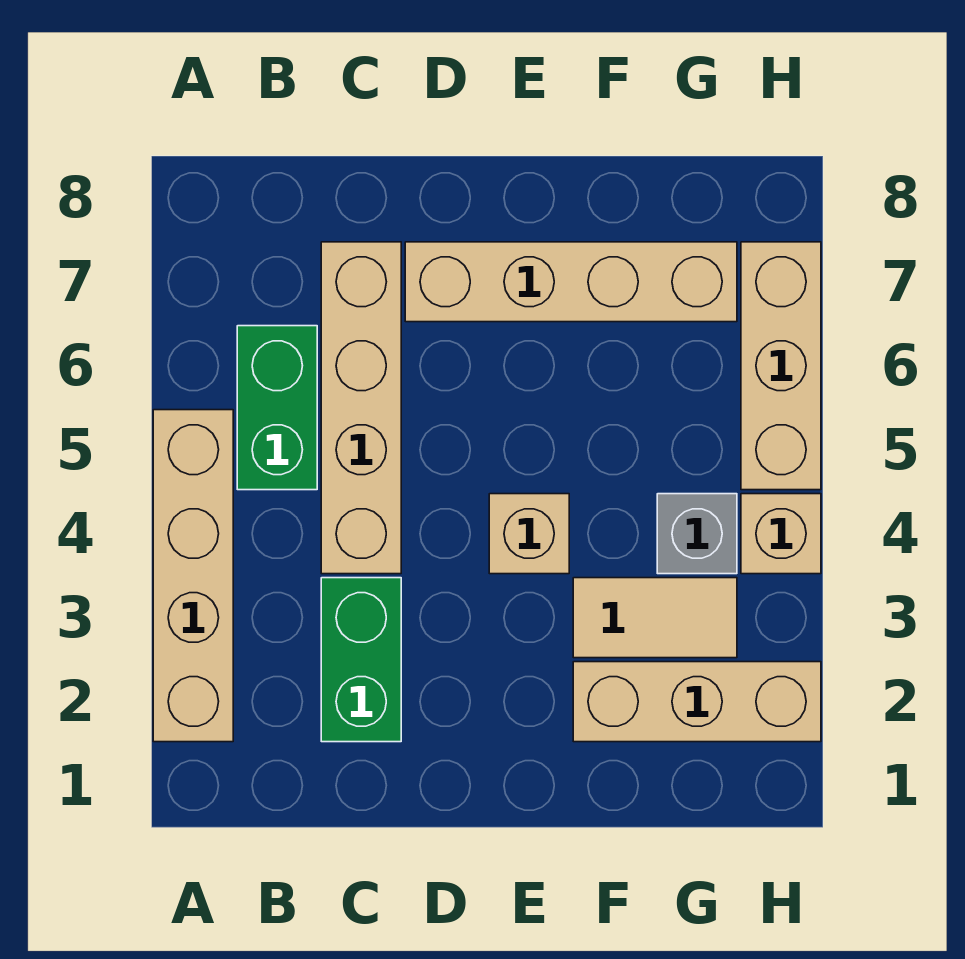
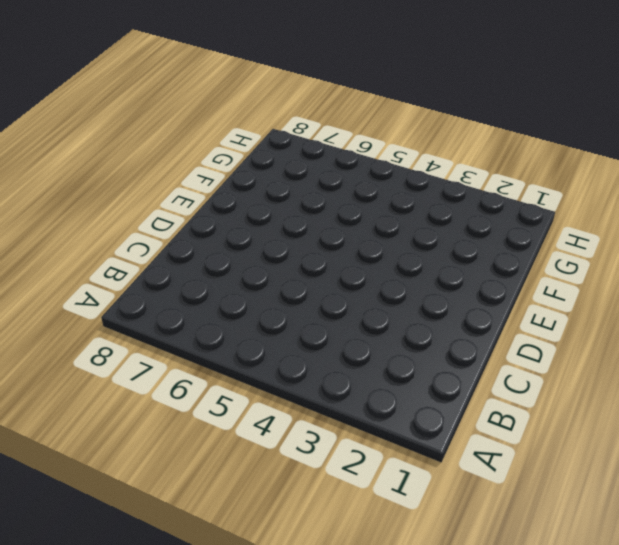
none -> tan brick A2:A5 level 1
none -> green brick B5:B6 level 1

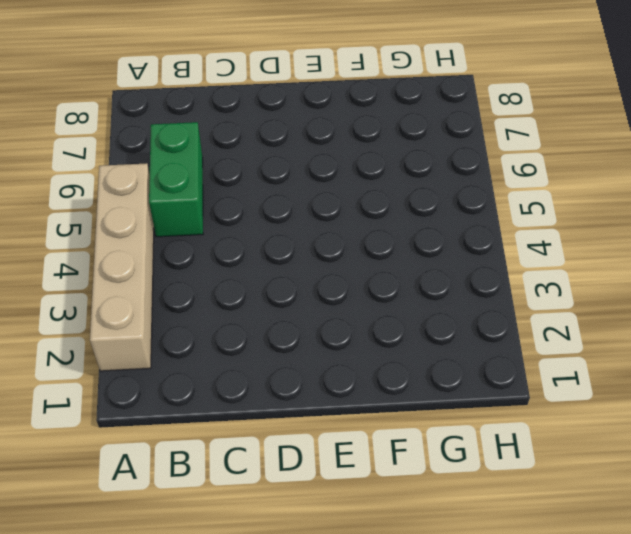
none -> green brick C2:C3 level 1
none -> tan brick C4:C7 level 1

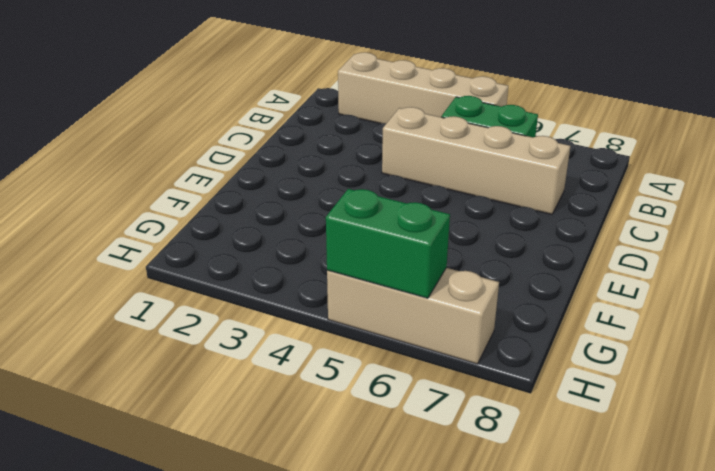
green brick H5:H6 level 2 -> green brick C2:C3 level 1
none -> tan brick D7:G7 level 1
none -> tan brick E4 level 1

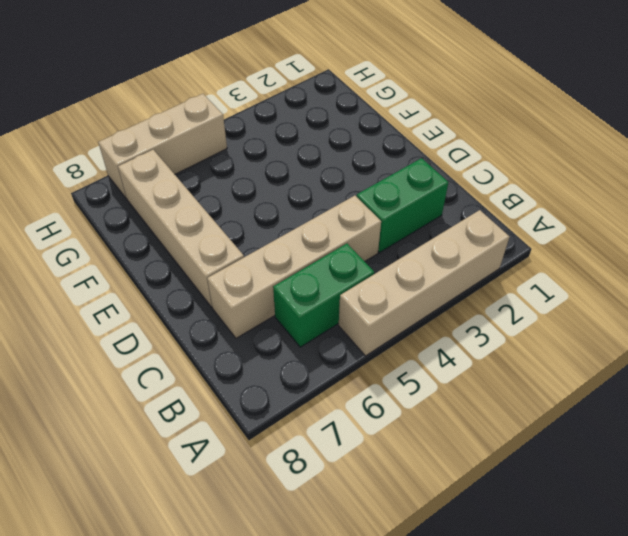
none -> tan brick E4 level 1
none -> tan brick F2:H2 level 1

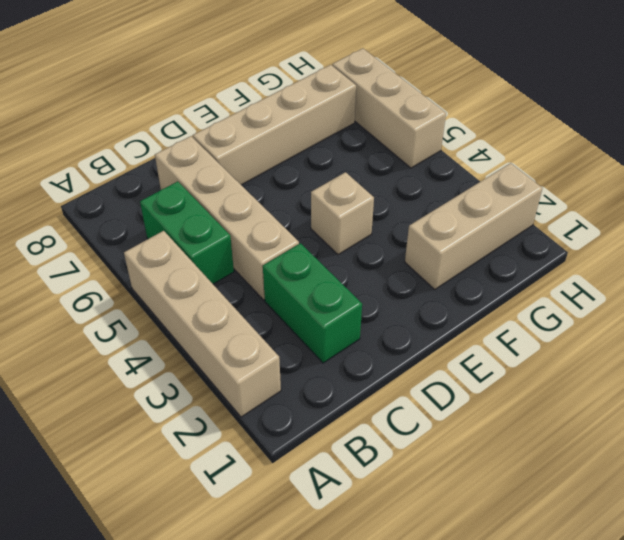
none -> tan tile F3:G3 level 1
none -> grey brick G4 level 1

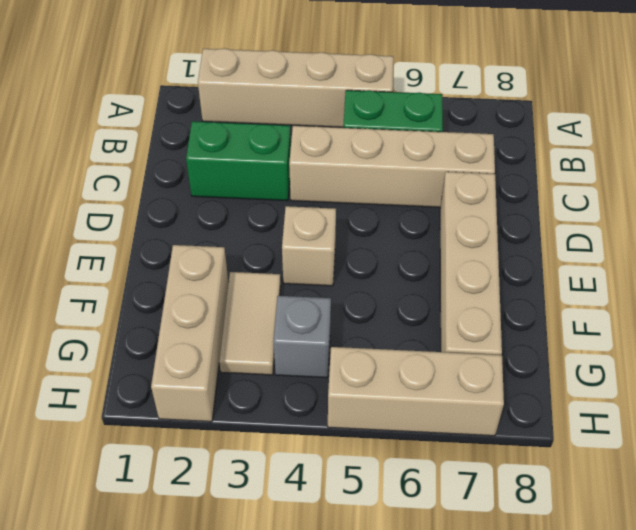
none -> tan brick H4 level 1

